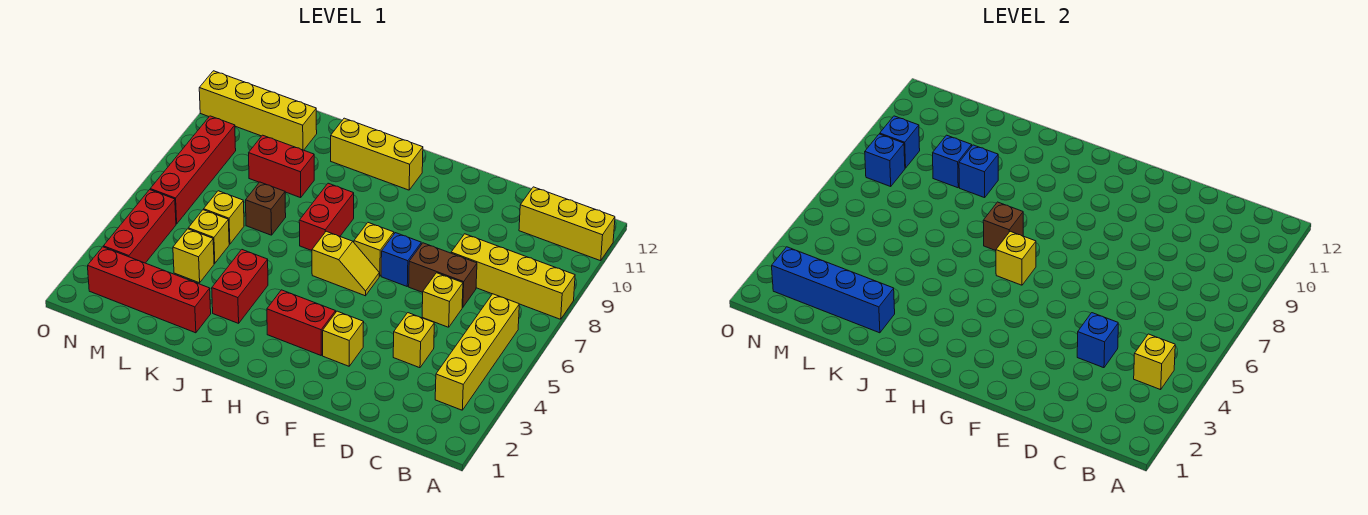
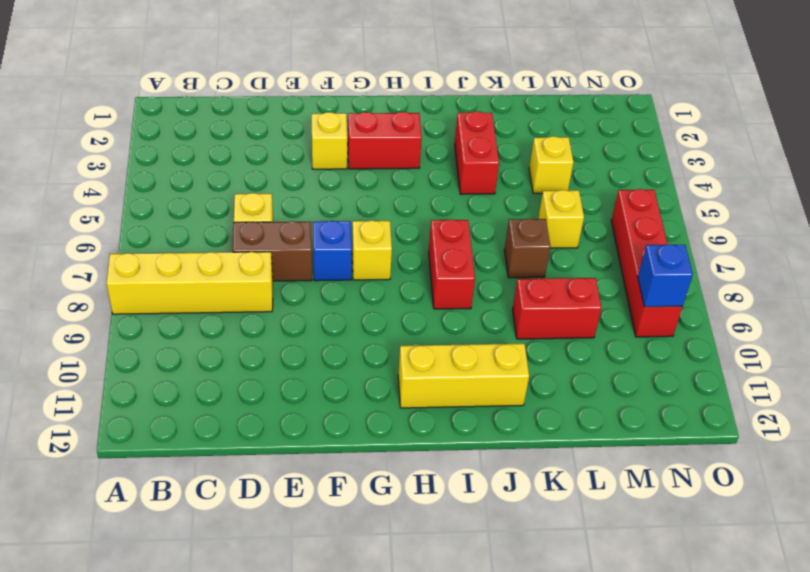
none -> yellow brick A11:C11 level 1
none -> yellow brick B3:B6 level 1
none -> yellow brick D4 level 1
none -> yellow slope G6:H6 level 1 top H

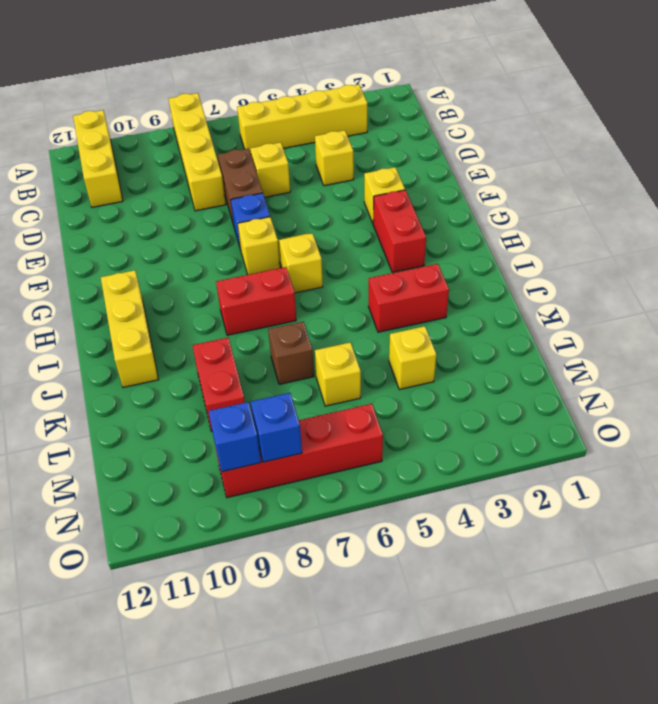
none -> red brick K2:N2 level 1
none -> yellow brick L5 level 1
none -> yellow brick L11:O11 level 1
none -> red brick N3:N5 level 1

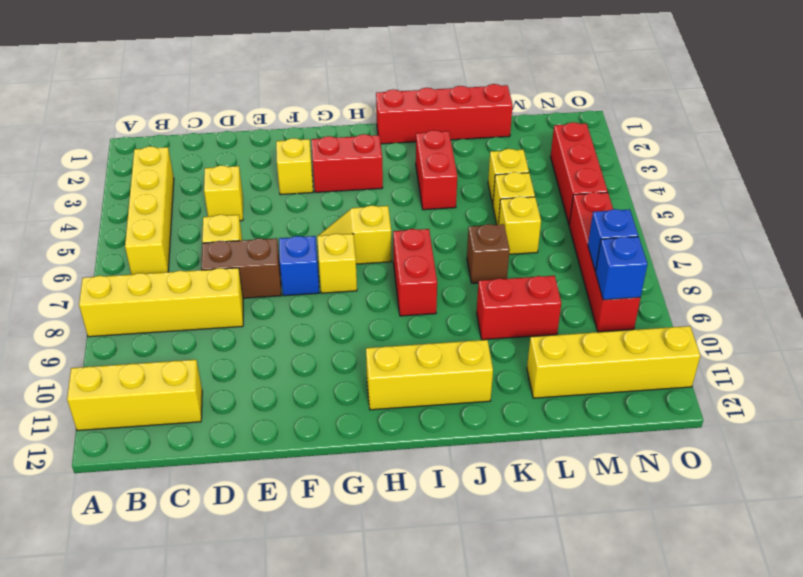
red brick I1:L1 level 1 -> red brick K2:N2 level 1
none -> yellow brick B4 level 2
none -> blue brick D4 level 2
none -> yellow brick H6 level 2
none -> brown brick I7 level 2

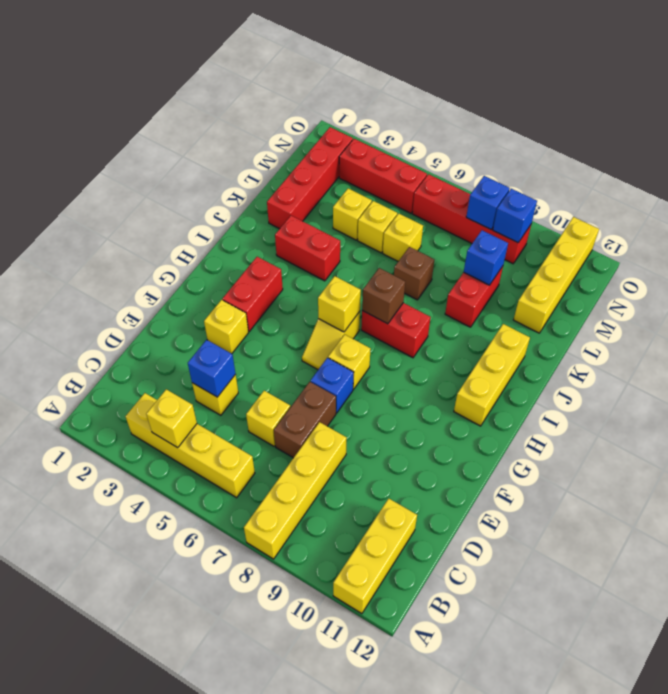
none -> blue brick K2:N2 level 2
none -> blue brick K9 level 2

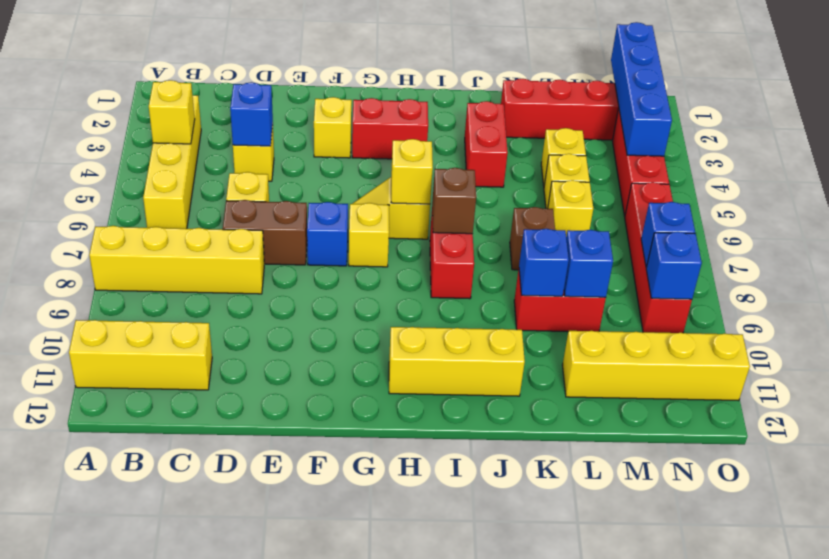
blue brick N1:N4 level 2 -> blue brick K2:N2 level 2

